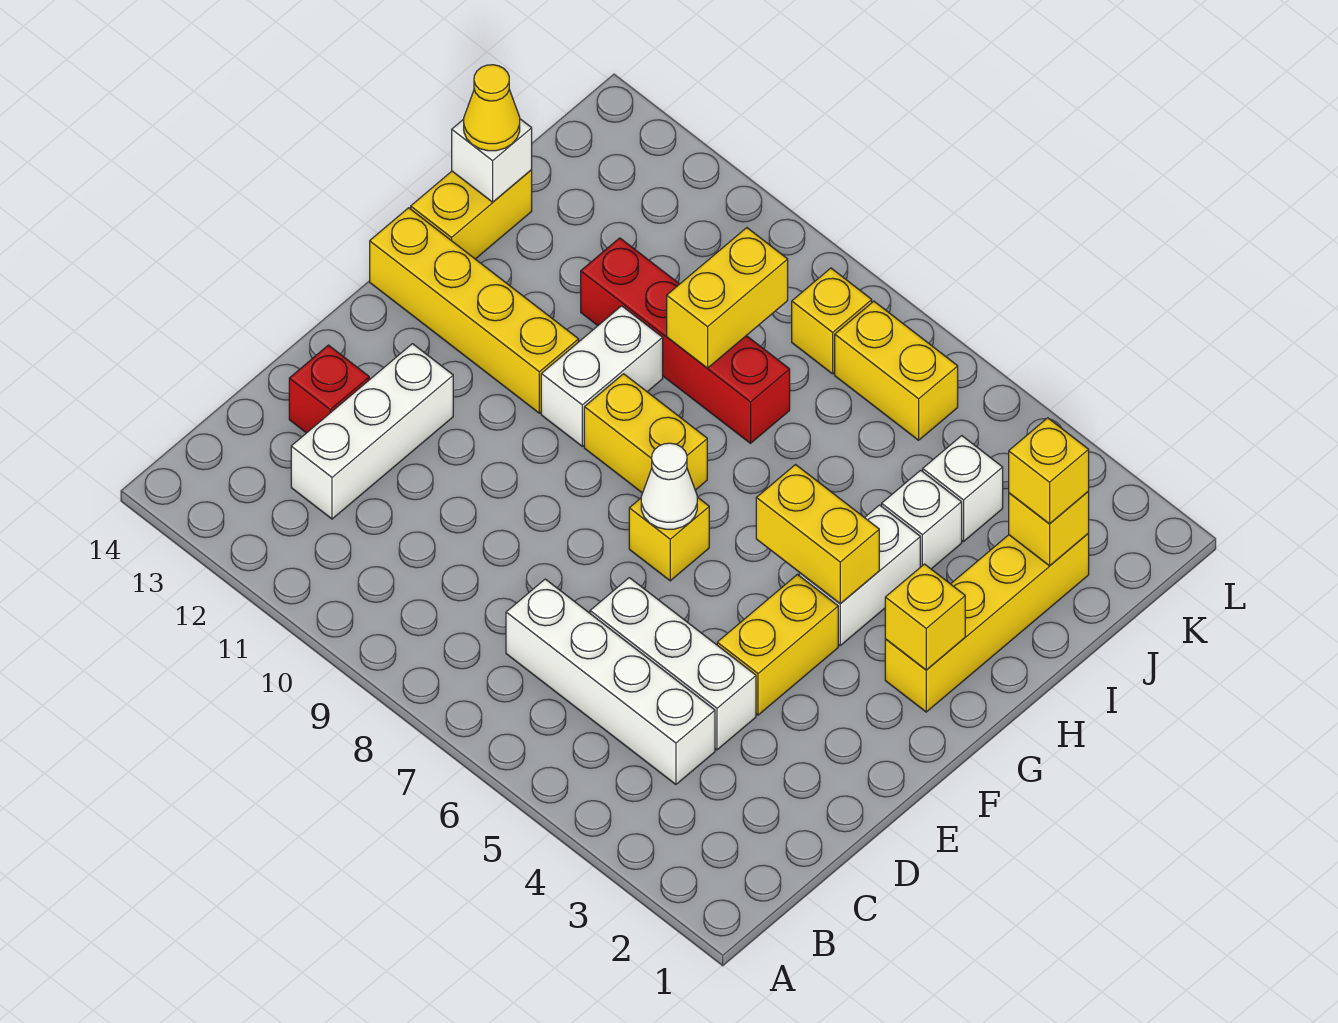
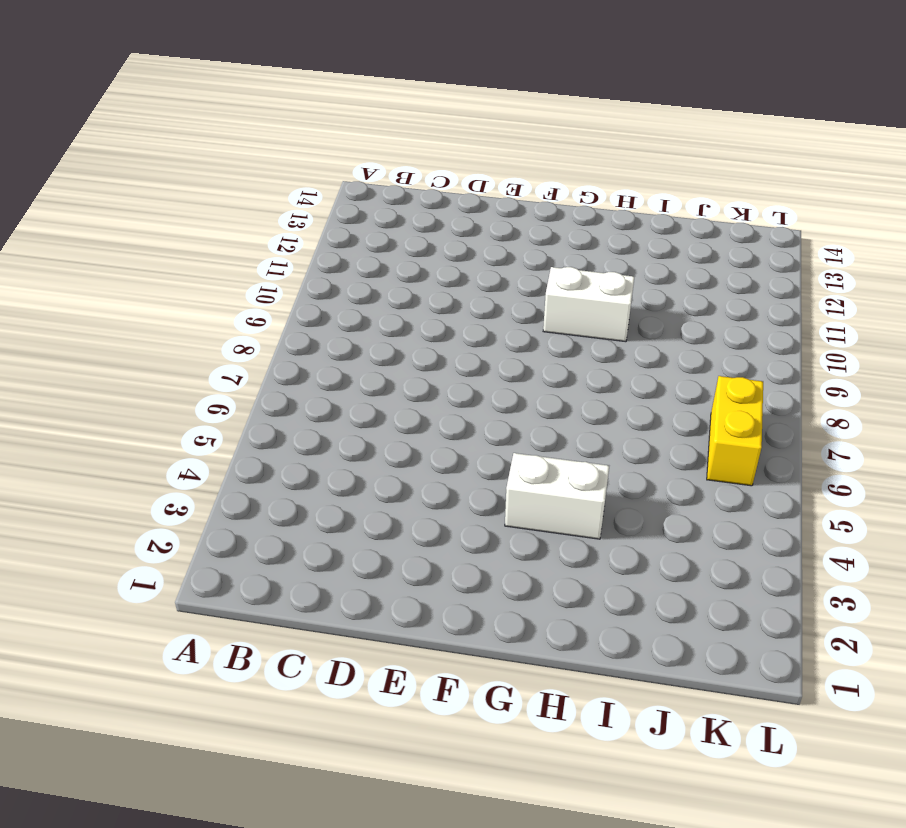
none -> white brick C4:C7 level 1
none -> white brick C12:E12 level 1
none -> white brick D4:D6 level 1

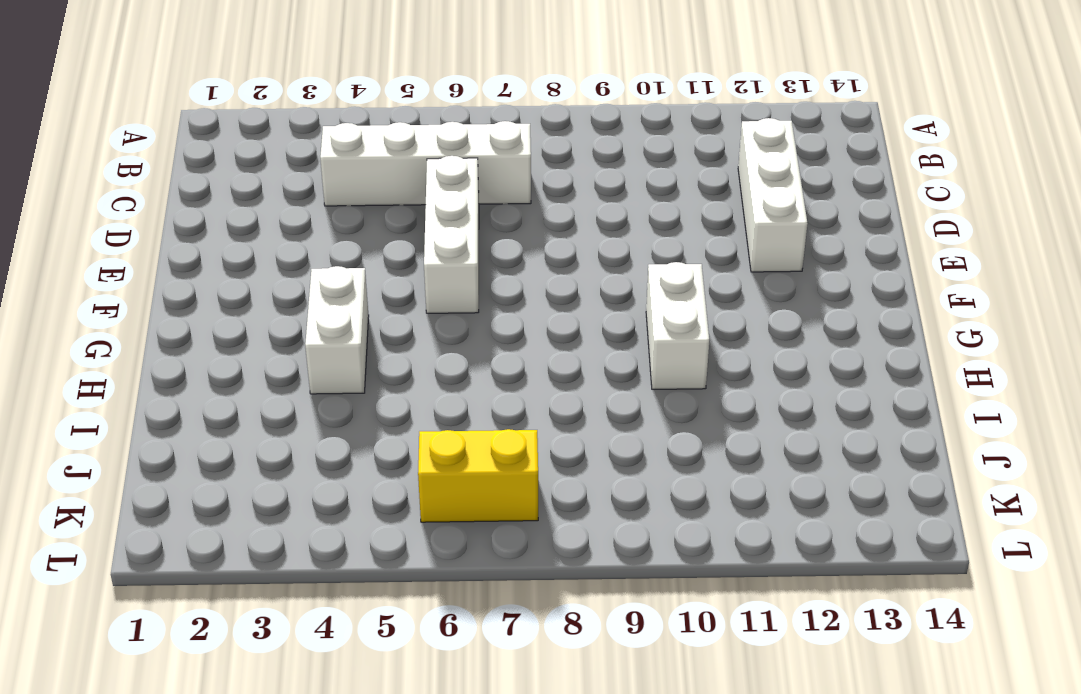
white brick D6:F6 level 1 -> white brick D4:D6 level 1
none -> red brick D13 level 1
none -> yellow brick E4:F4 level 1
none -> yellow brick F7 level 1

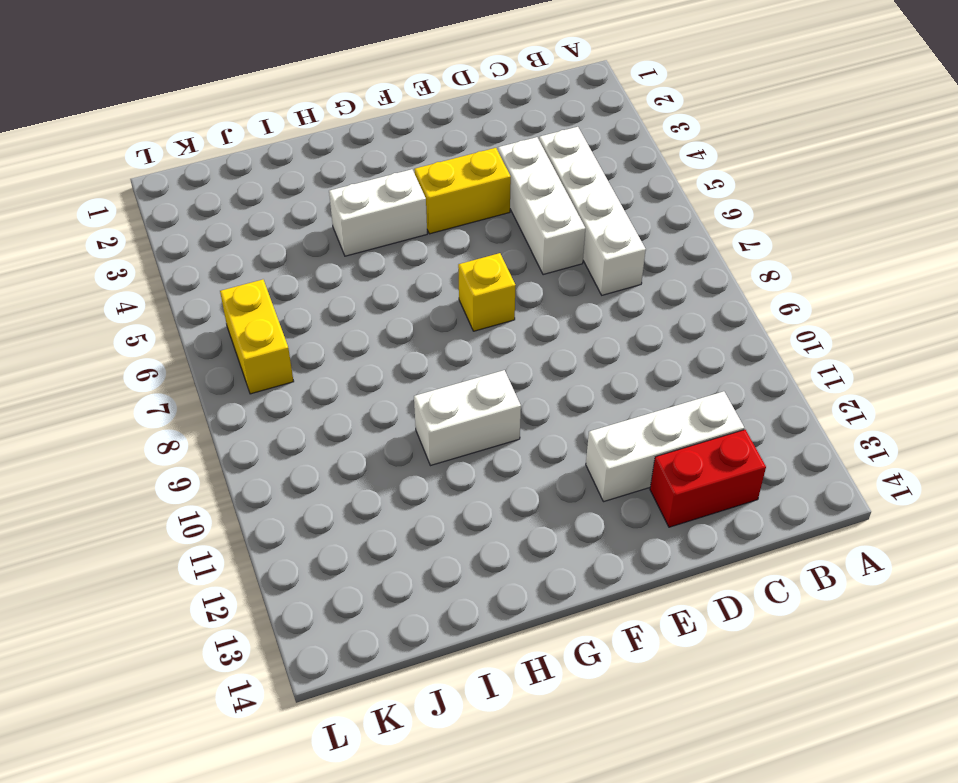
red brick C13:D13 level 1 -> red brick D13 level 1
none -> yellow brick G2:J2 level 1
none -> yellow brick G8:G9 level 1
none -> yellow brick G11:G14 level 1

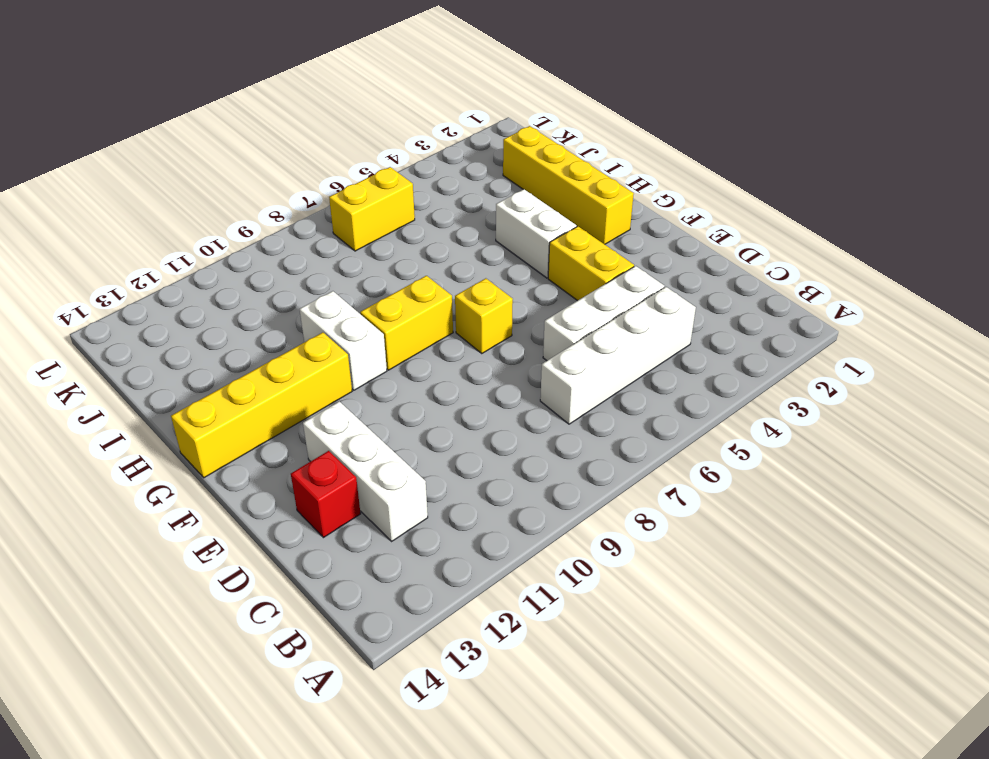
none -> yellow brick H14:I14 level 1
none -> white brick I4 level 1
none -> red brick I8:I11 level 1

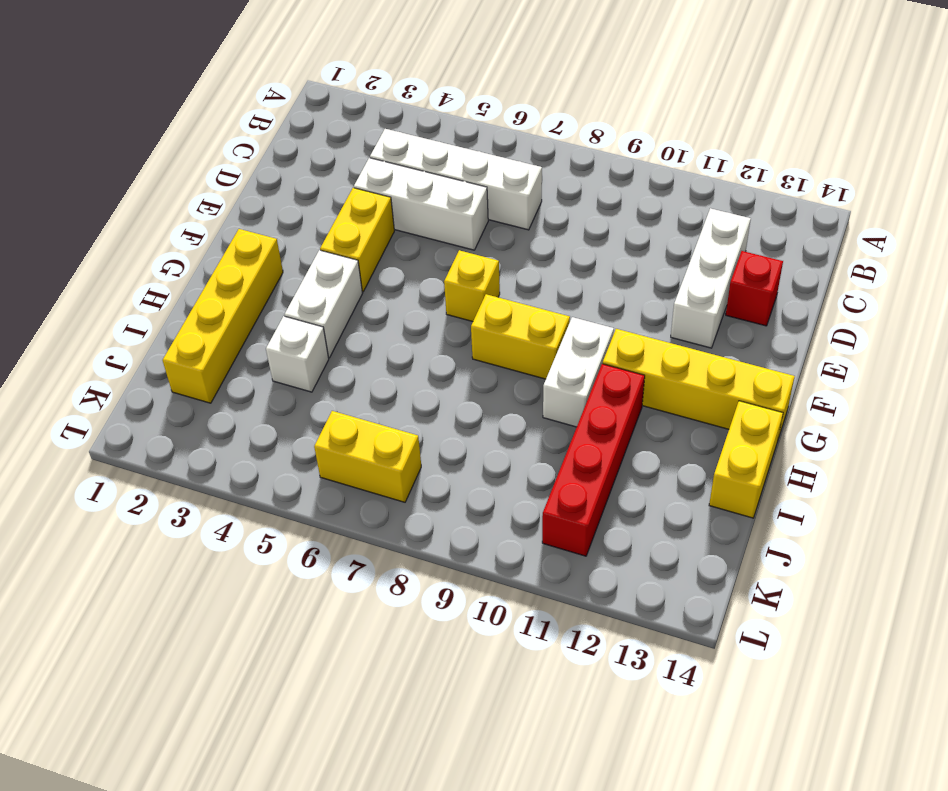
red brick H11:K11 level 1 -> red brick I8:I11 level 1
none -> white brick J4 level 1
none -> yellow brick K8 level 1
none -> white cone F7 level 2

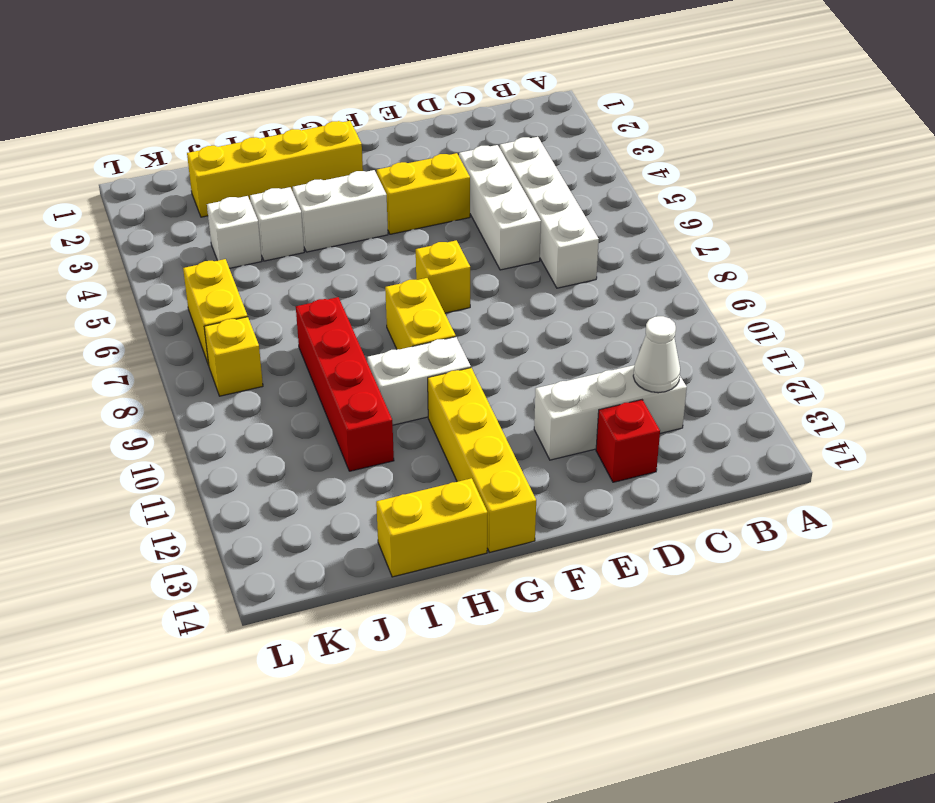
white cone C12 level 2 -> white cone F7 level 2
none -> yellow brick G2 level 2
none -> yellow brick G4:G5 level 2
none -> yellow brick I9:J9 level 2

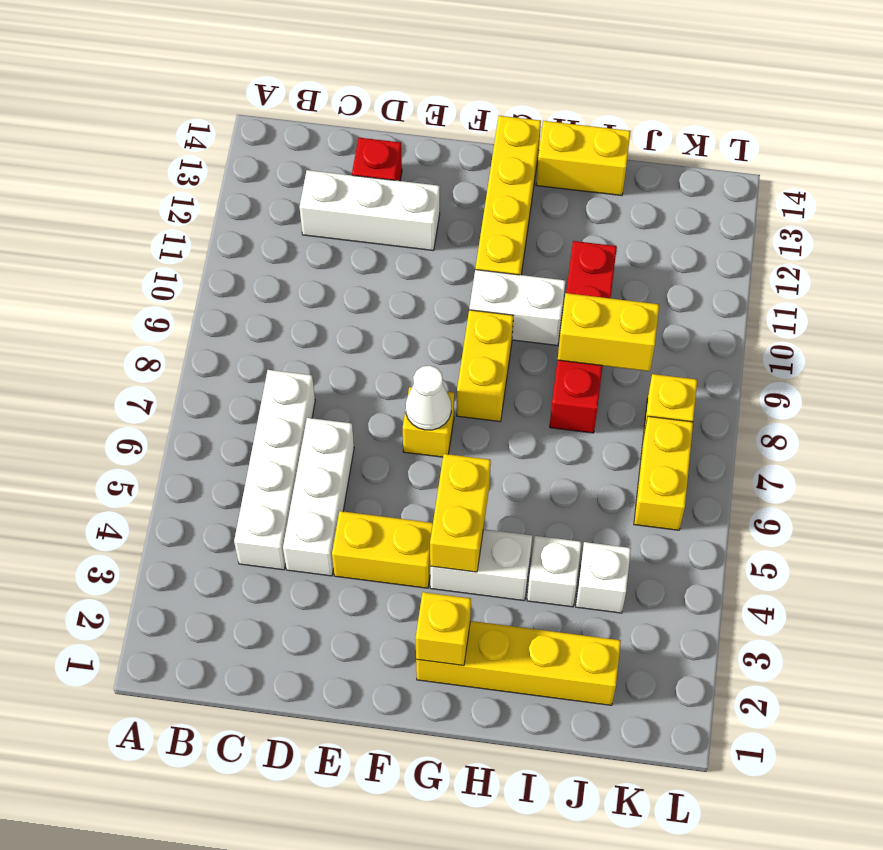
none -> white brick I14 level 2
none -> yellow brick J2 level 2
none -> yellow cone I14 level 3

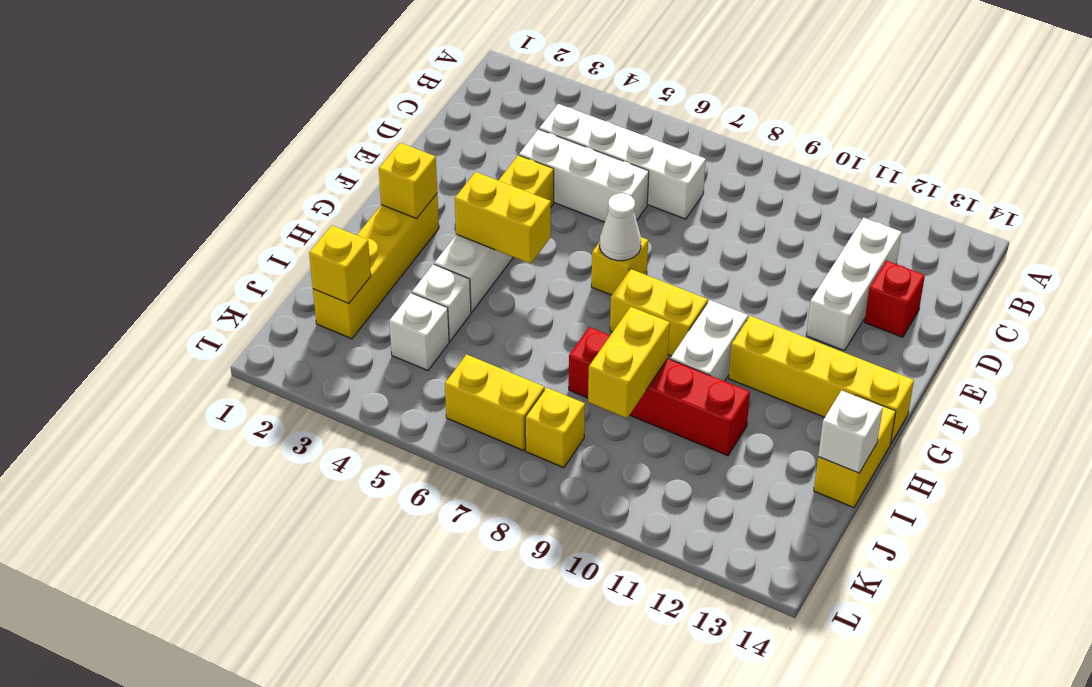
none -> yellow cone I14 level 3
none -> yellow brick J2 level 3

